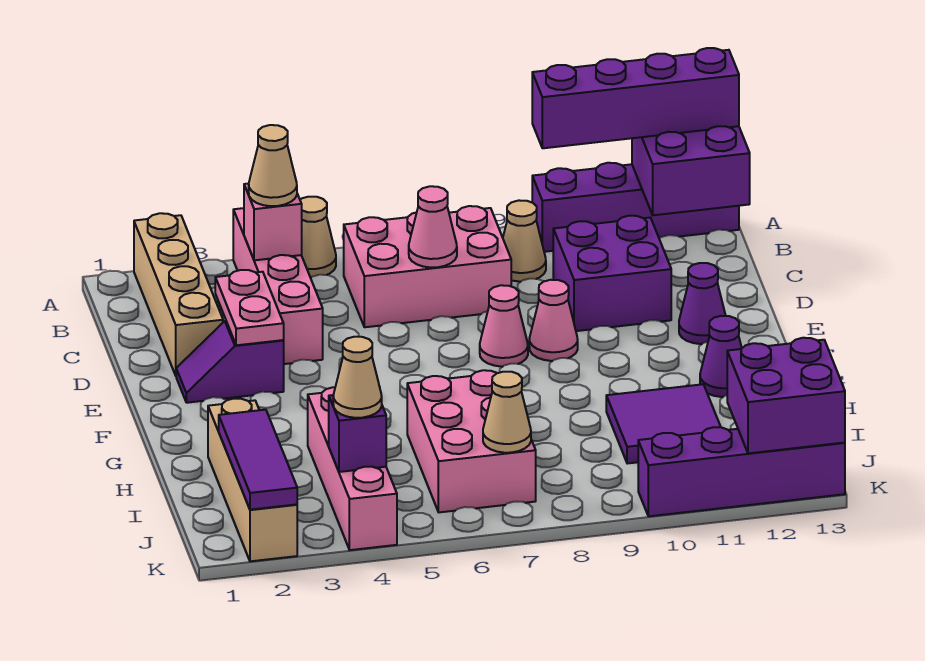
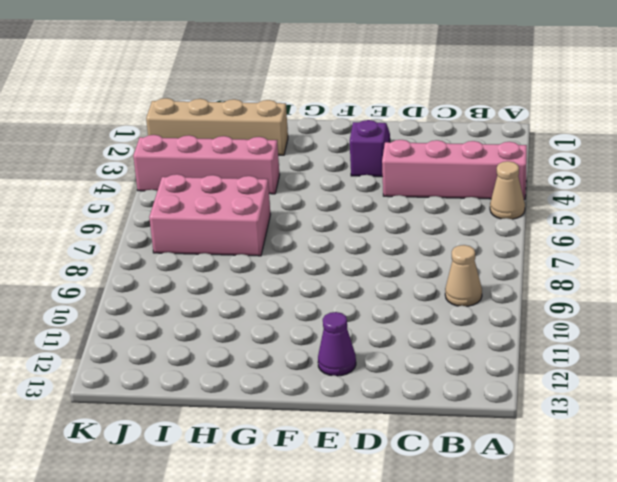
none -> tan brick A2:D2 level 1
none -> purple brick A10:A13 level 1
none -> pink brick B6:C8 level 1

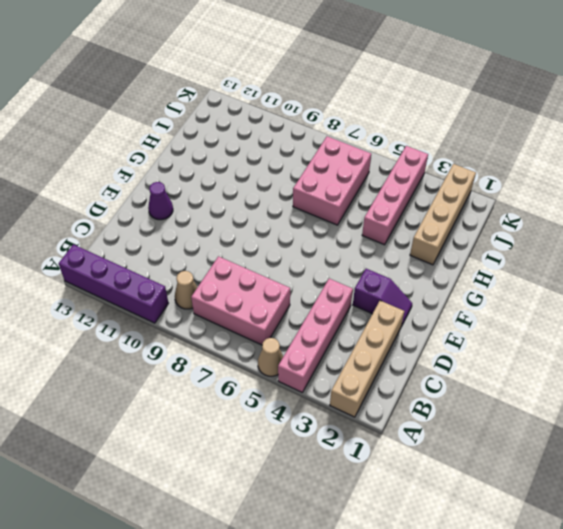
none -> purple brick C10:D11 level 1
none -> pink cone E8 level 1
none -> pink cone E9 level 1

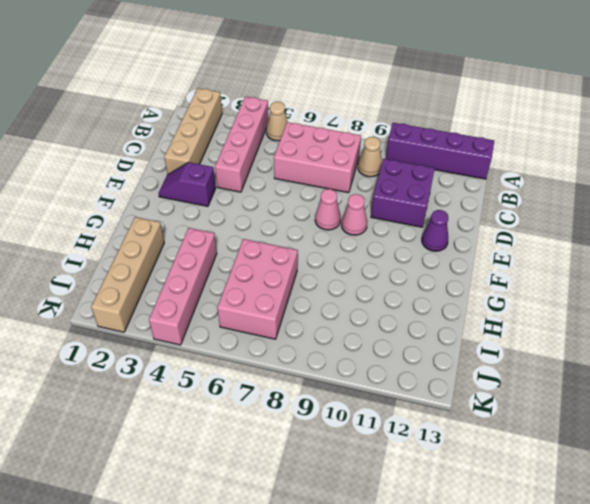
none -> purple cone G12 level 1
none -> purple tile H10:I11 level 1
none -> purple brick K10:K13 level 1

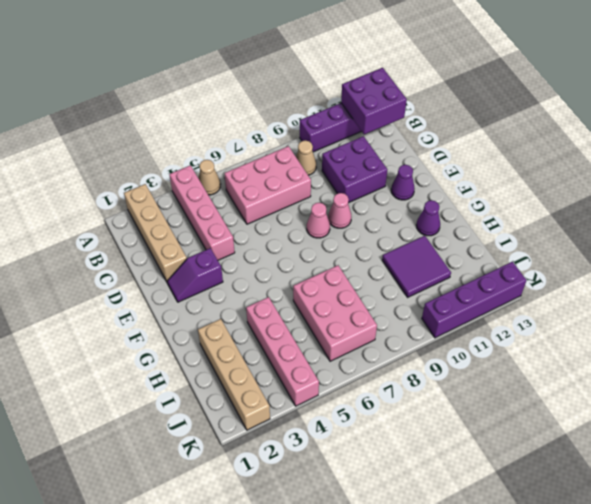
none -> pink brick B4 level 2
none -> pink cone C7 level 2
none -> pink plate D3:E3 level 2

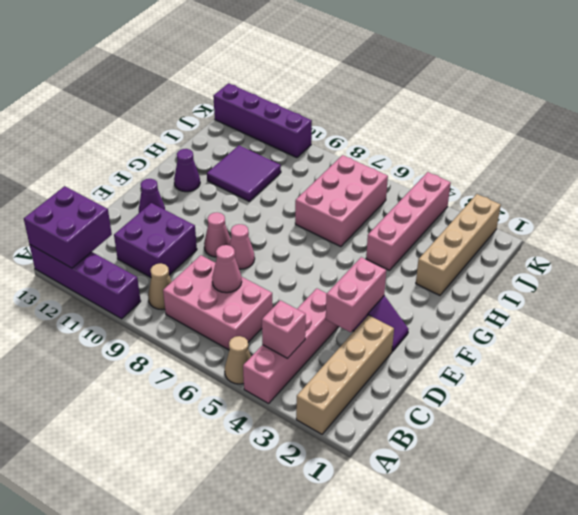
pink brick D3:E3 level 2 -> pink plate D3:E3 level 2
none -> purple tile I2:K2 level 2
none -> purple brick J4 level 2
none -> tan cone J7 level 2

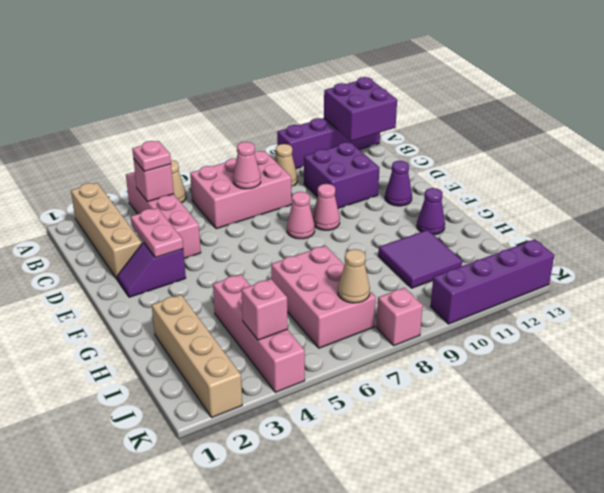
pink plate B4 level 3 -> tan cone B4 level 3
pink brick J4 level 2 -> purple brick J4 level 2
pink brick K8 level 1 -> none
none -> purple tile I2:K2 level 2
none -> purple brick J12:K13 level 2
none -> purple brick A10:A13 level 3

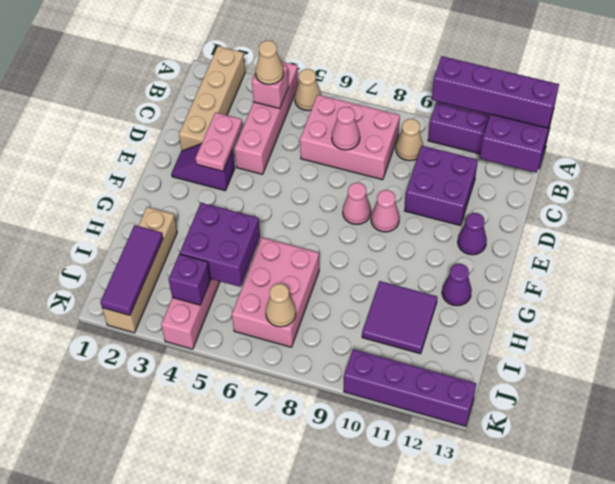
purple brick H4:I5 level 2 -> purple brick J12:K13 level 2
none -> tan cone J4 level 3

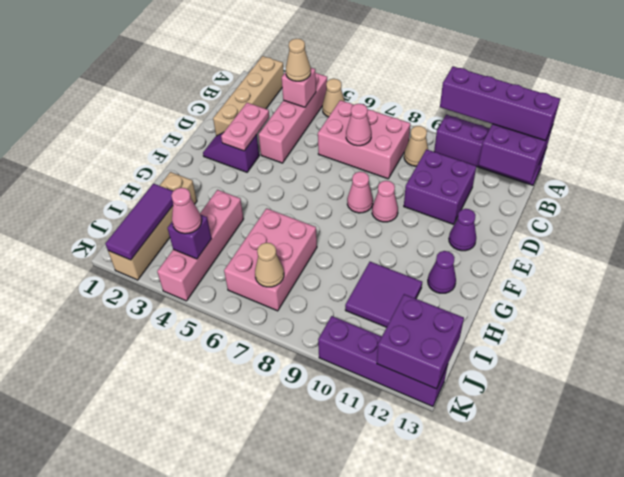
pink cone J4 level 3 -> tan cone J4 level 3

